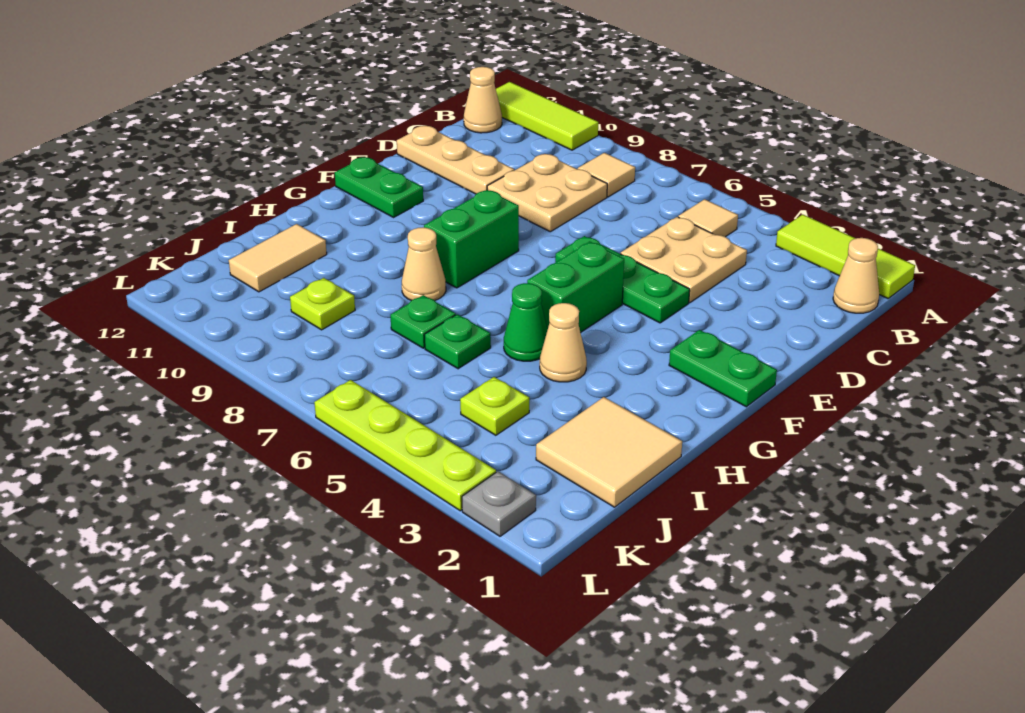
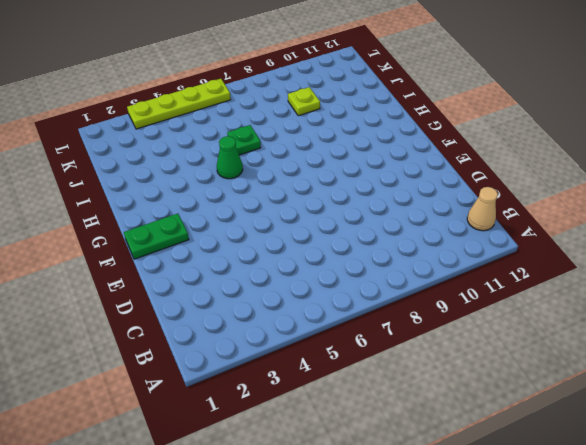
none -> lime tile A1:A3 level 1
none -> lime tile A10:A12 level 1
none -> tan cone B1 level 1

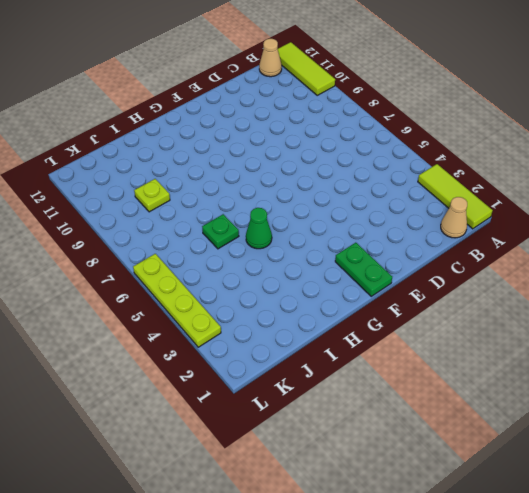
none -> tan tile B5 level 1
none -> tan tile B8 level 1
none -> tan plate C4:D5 level 1

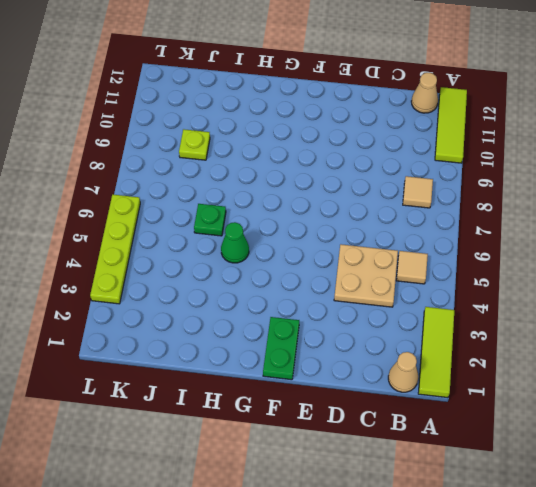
none -> tan plate C8:D9 level 1
none -> tan plate D10:D12 level 1
none -> green plate E4:E6 level 1

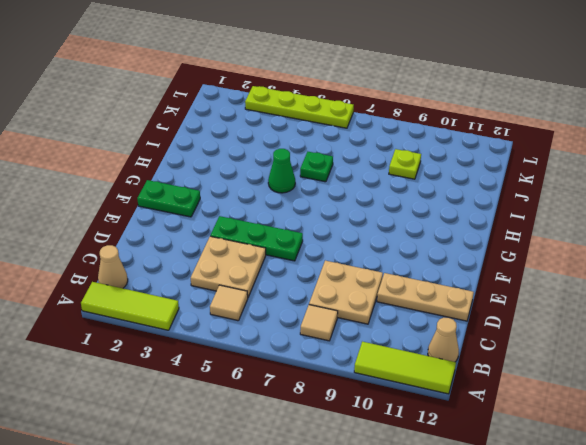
none -> green brick F5:G5 level 1
none -> green brick F8:G8 level 1
none -> green plate F11:F12 level 1

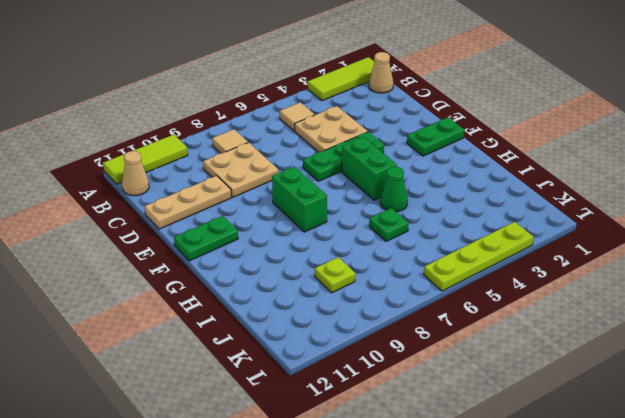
none -> tan cone H4 level 1
none -> tan cone H8 level 1
none -> tan tile I1:J2 level 1

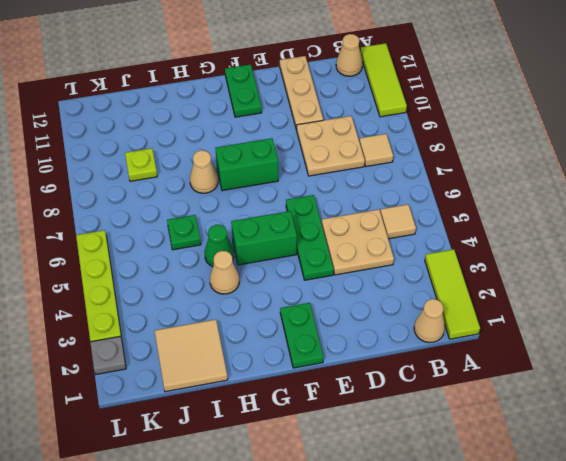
none -> green plate I7 level 1
none -> tan tile I11:J11 level 1
none -> lime plate J4 level 1

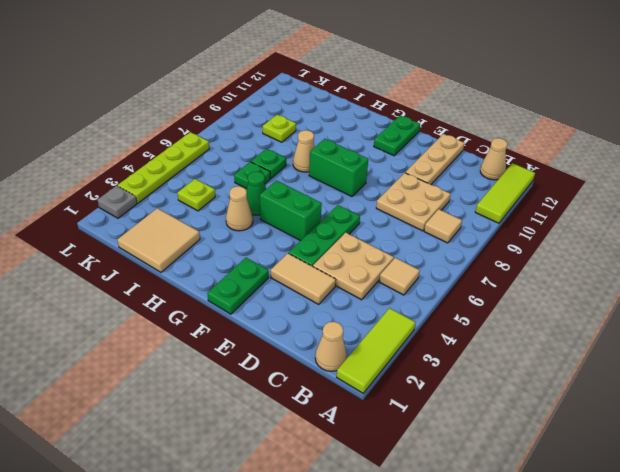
tan tile D3:E3 level 1 -> tan tile I11:J11 level 1

